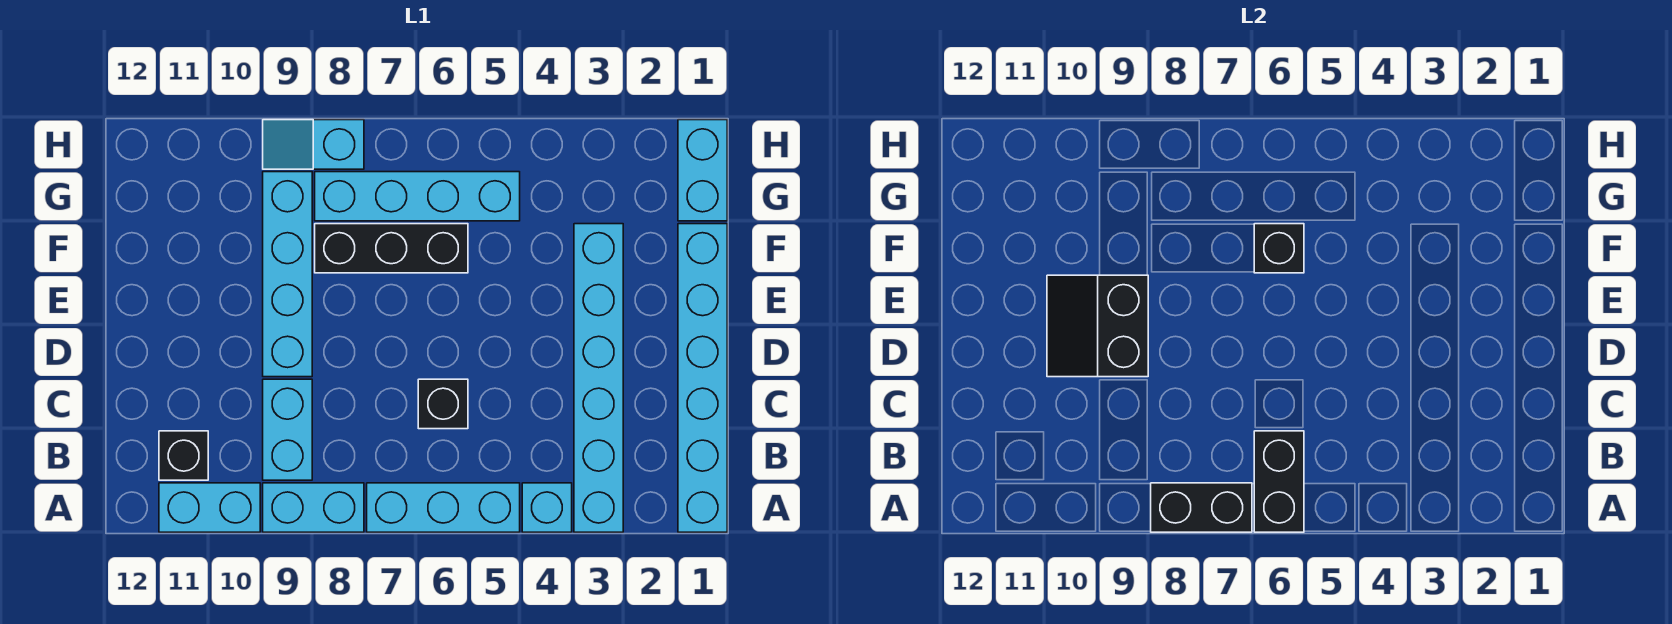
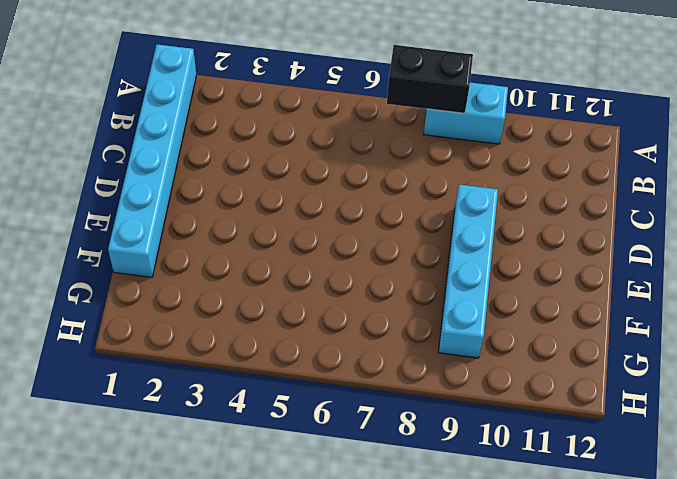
none -> cyan brick A3:F3 level 1
none -> cyan brick A4 level 1
none -> cyan brick A5:A7 level 1

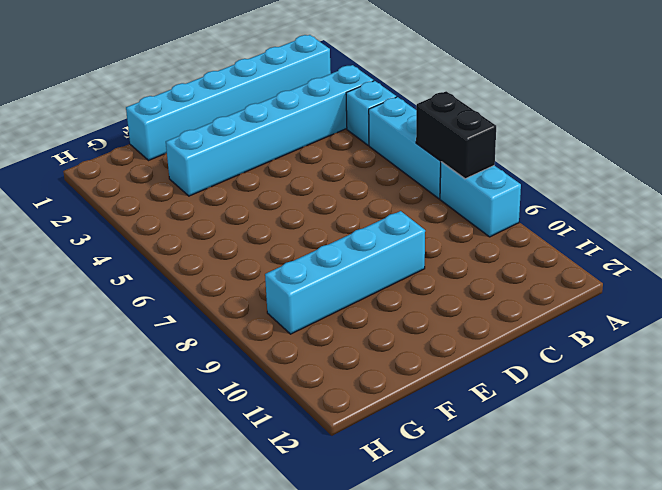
none -> cyan brick A10:A11 level 1
none -> cyan brick B9:C9 level 1
none -> black brick B11 level 1

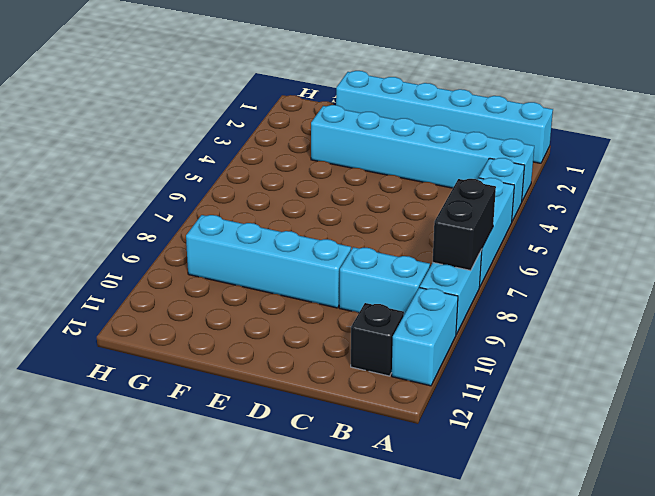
none -> black brick C6 level 1
none -> black brick F6:F8 level 1
none -> cyan brick G1:H1 level 1

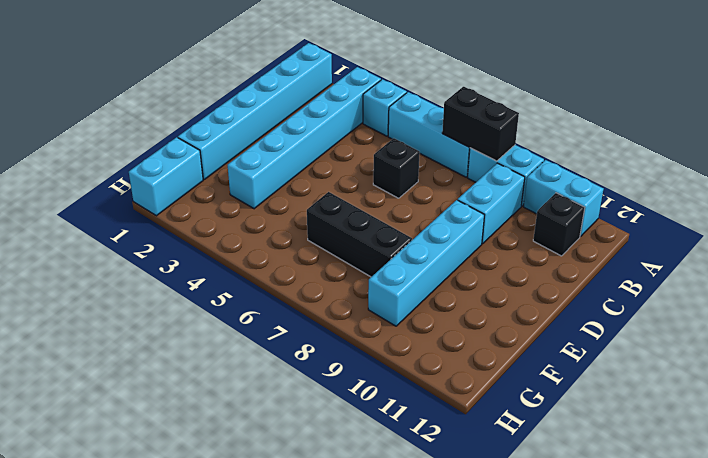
none -> cyan brick G5:G8 level 1
none -> cyan slope H8:H9 level 1 top 8
none -> black brick A6:B6 level 2

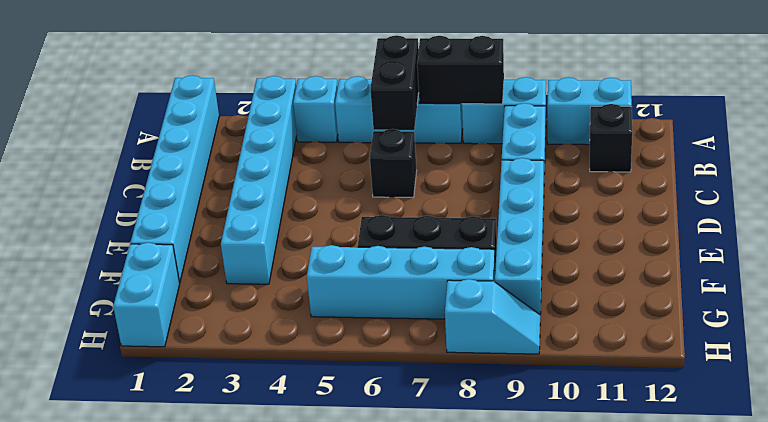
none -> black slope D9:E10 level 2 top 9
none -> black brick F6 level 2

